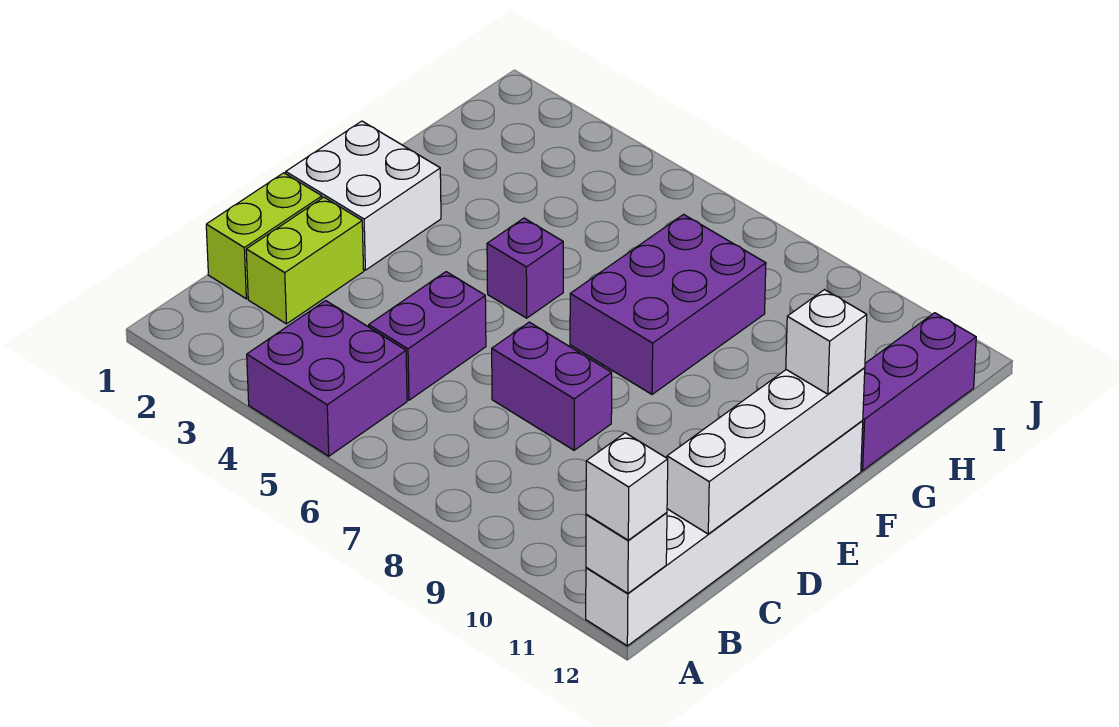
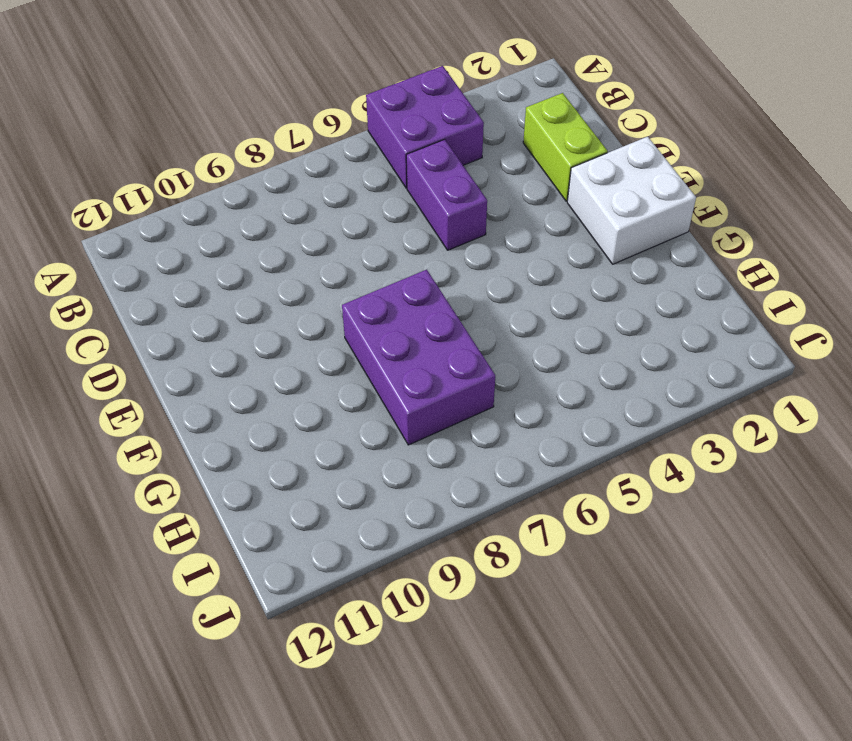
none -> white brick A12:F12 level 1
none -> lime brick C1:D1 level 1
none -> purple brick D7:D8 level 1

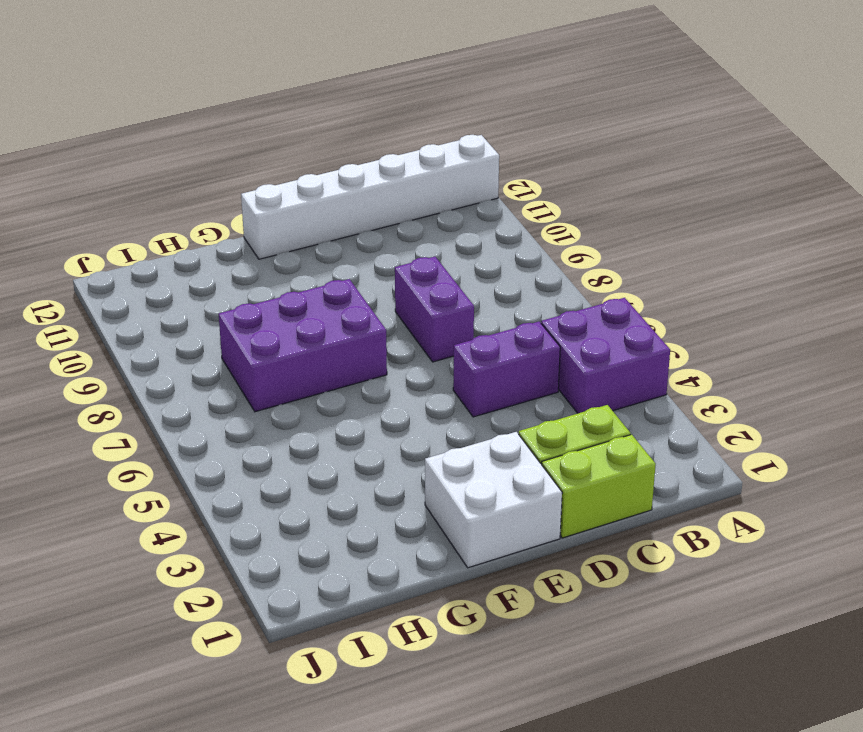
none -> purple brick F5 level 1
none -> purple brick G12:I12 level 1
none -> white brick A12 level 2

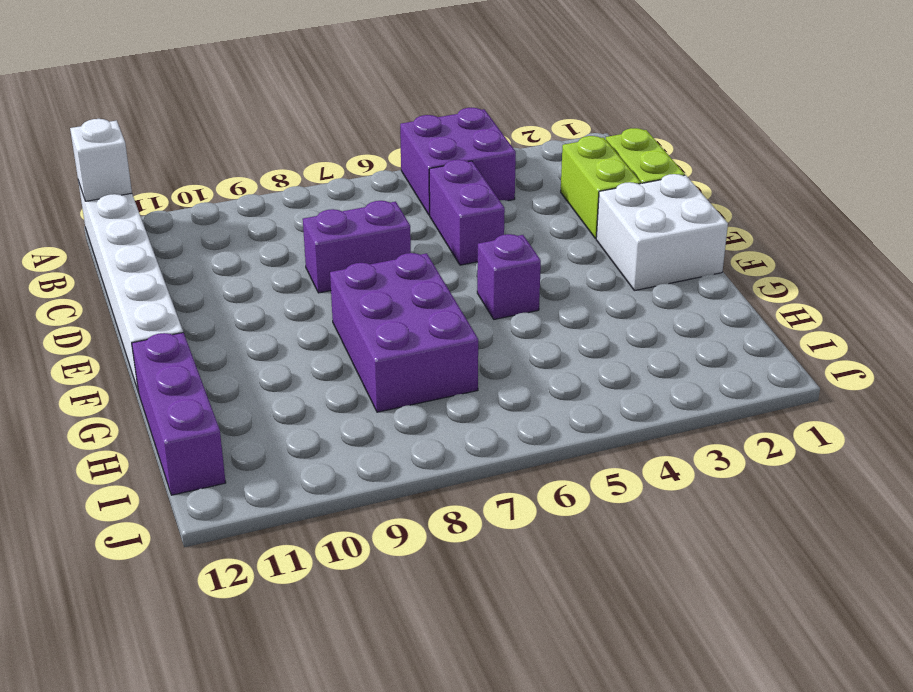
none -> white brick C12:F12 level 2
none -> white brick A12 level 3
none -> white brick F12 level 3

